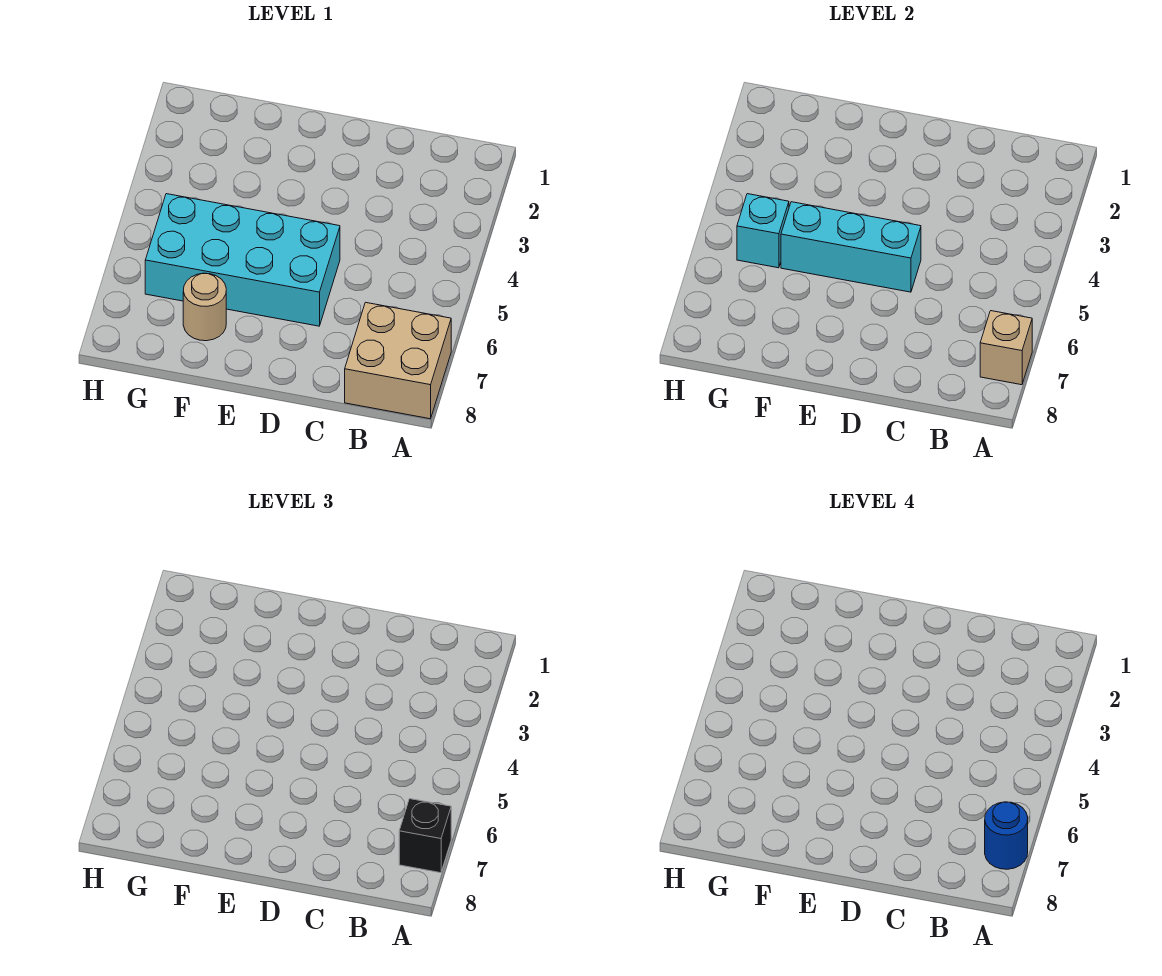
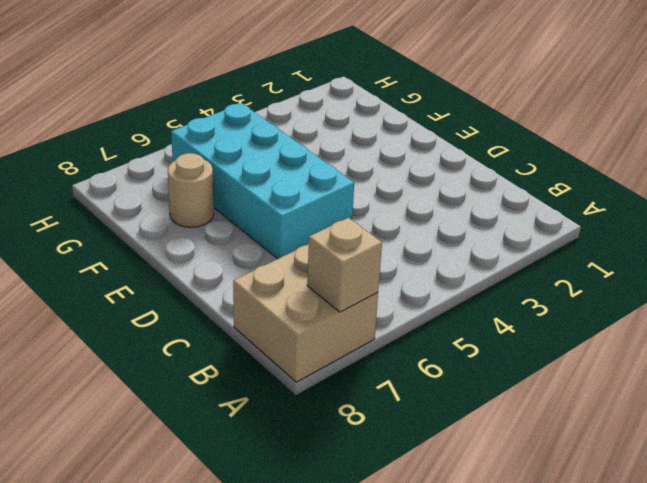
none -> cyan brick D5:F5 level 2
none -> cyan brick G5 level 2

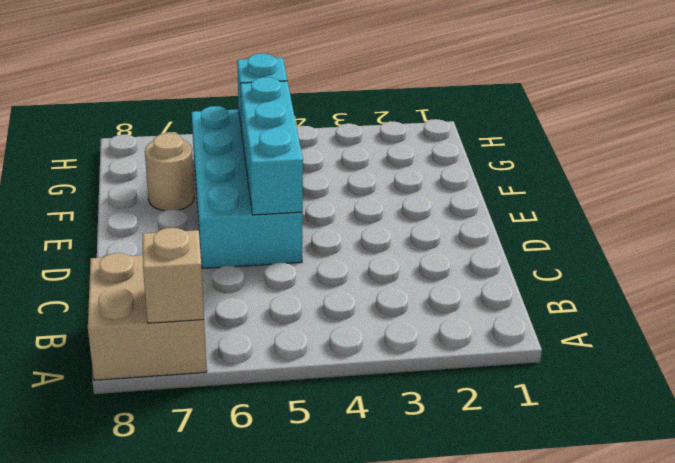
none -> black brick A7 level 3
none -> blue round brick A7 level 4

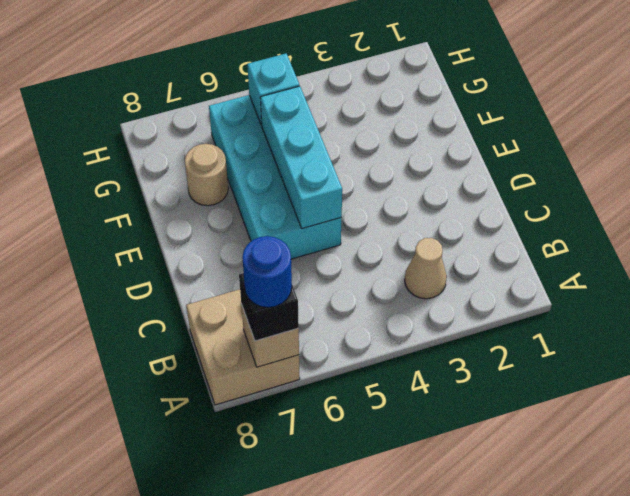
tan cone B3 level 1 -> none

